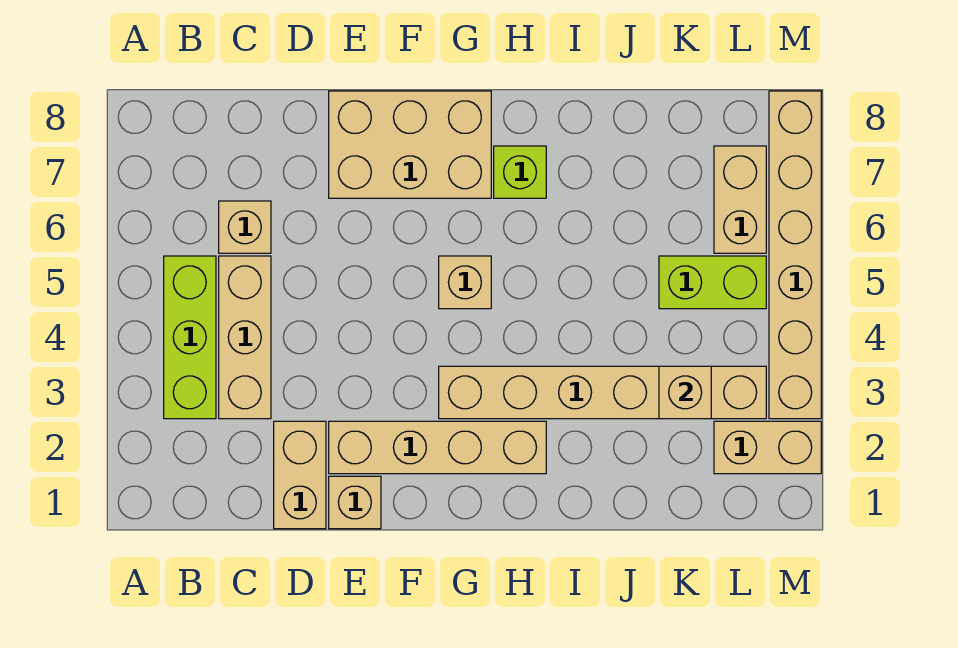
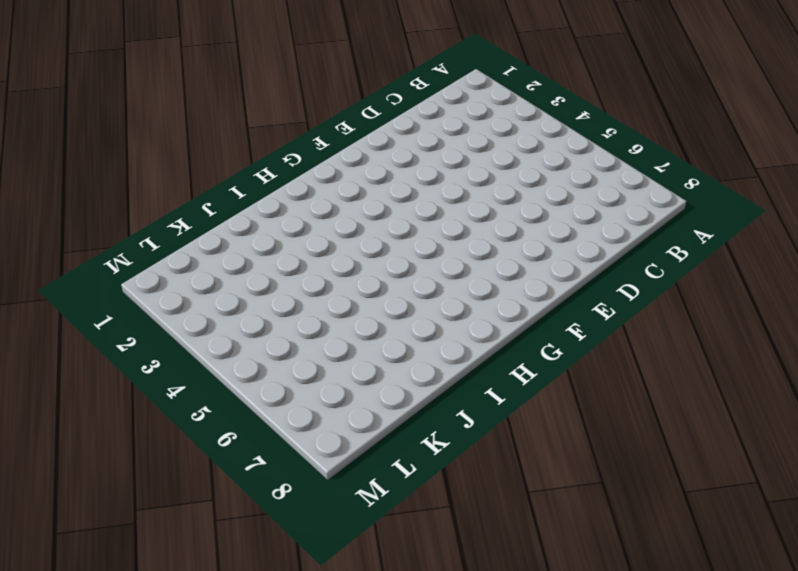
none -> lime brick B3:B5 level 1
none -> tan brick C3:C5 level 1
none -> tan brick C6 level 1

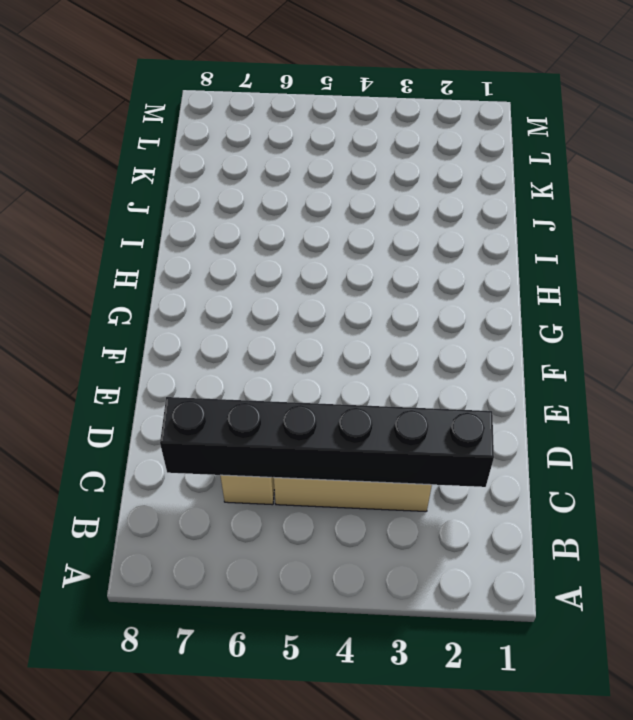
black brick C2:C7 level 2 -> none
none -> lime brick B3:B5 level 1
none -> tan brick D1:D2 level 1
none -> tan brick E1 level 1

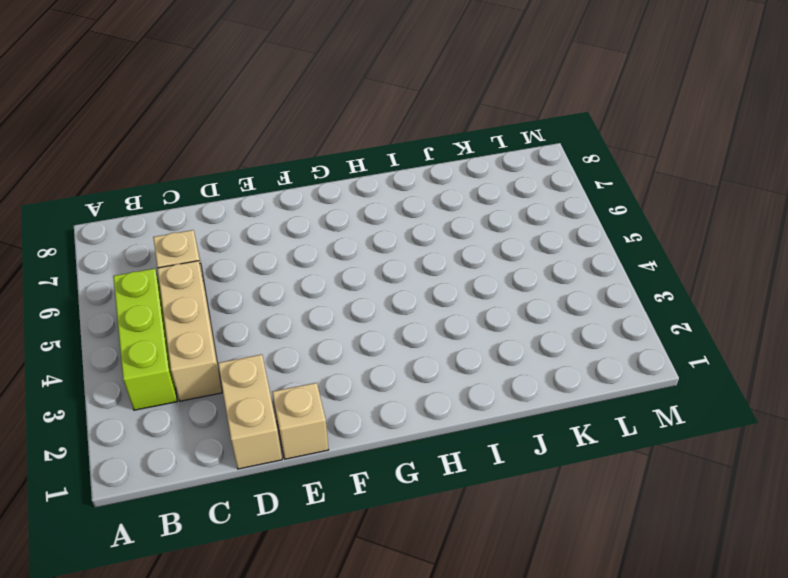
none -> tan brick E2:H2 level 1
none -> tan brick E7:G8 level 1
none -> tan brick G3:L3 level 1

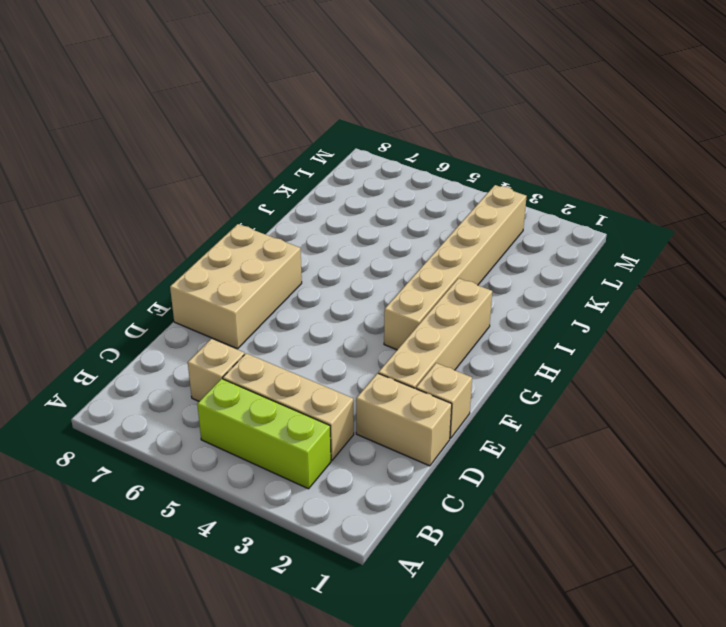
none -> tan brick G5 level 1
none -> lime brick H7 level 1
none -> lime brick K5:L5 level 1

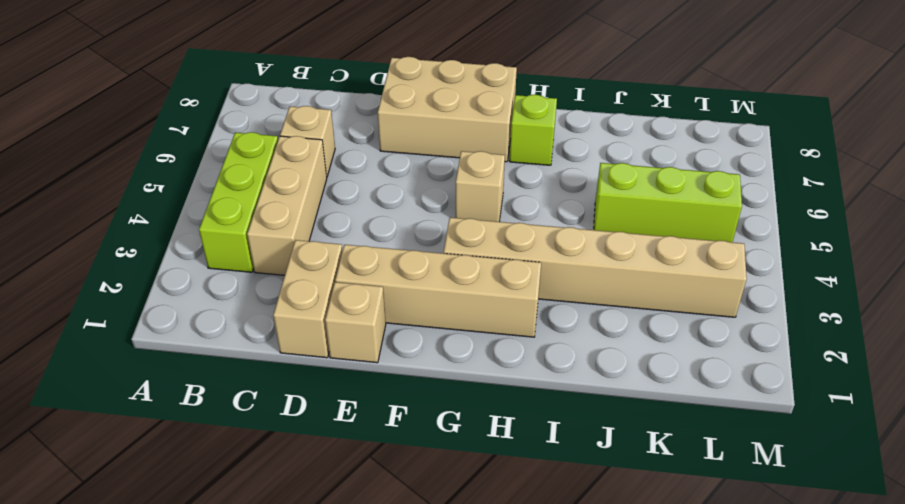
lime brick J5:L5 level 1 -> lime brick K5:L5 level 1
none -> tan brick L2:M2 level 1
none -> tan brick L6:L7 level 1
none -> tan brick M3:M8 level 1

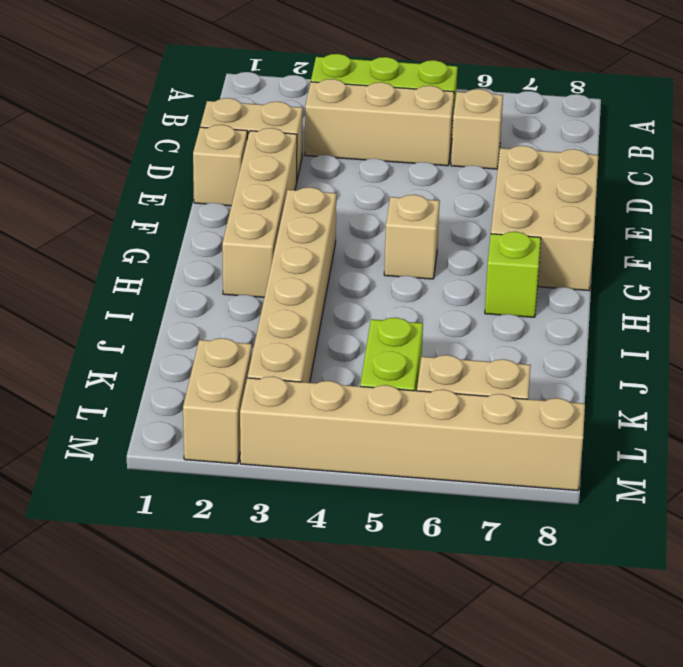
none -> tan brick K3 level 2

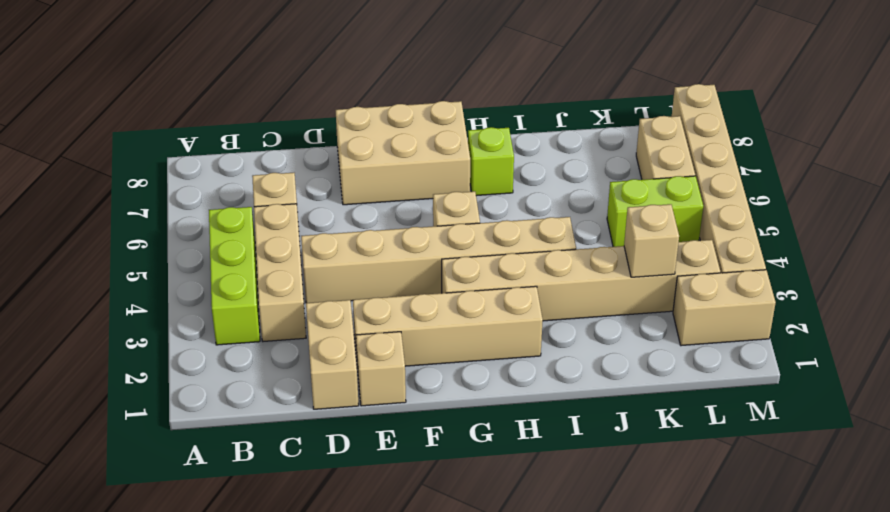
tan brick D4:I4 level 1 -> none

